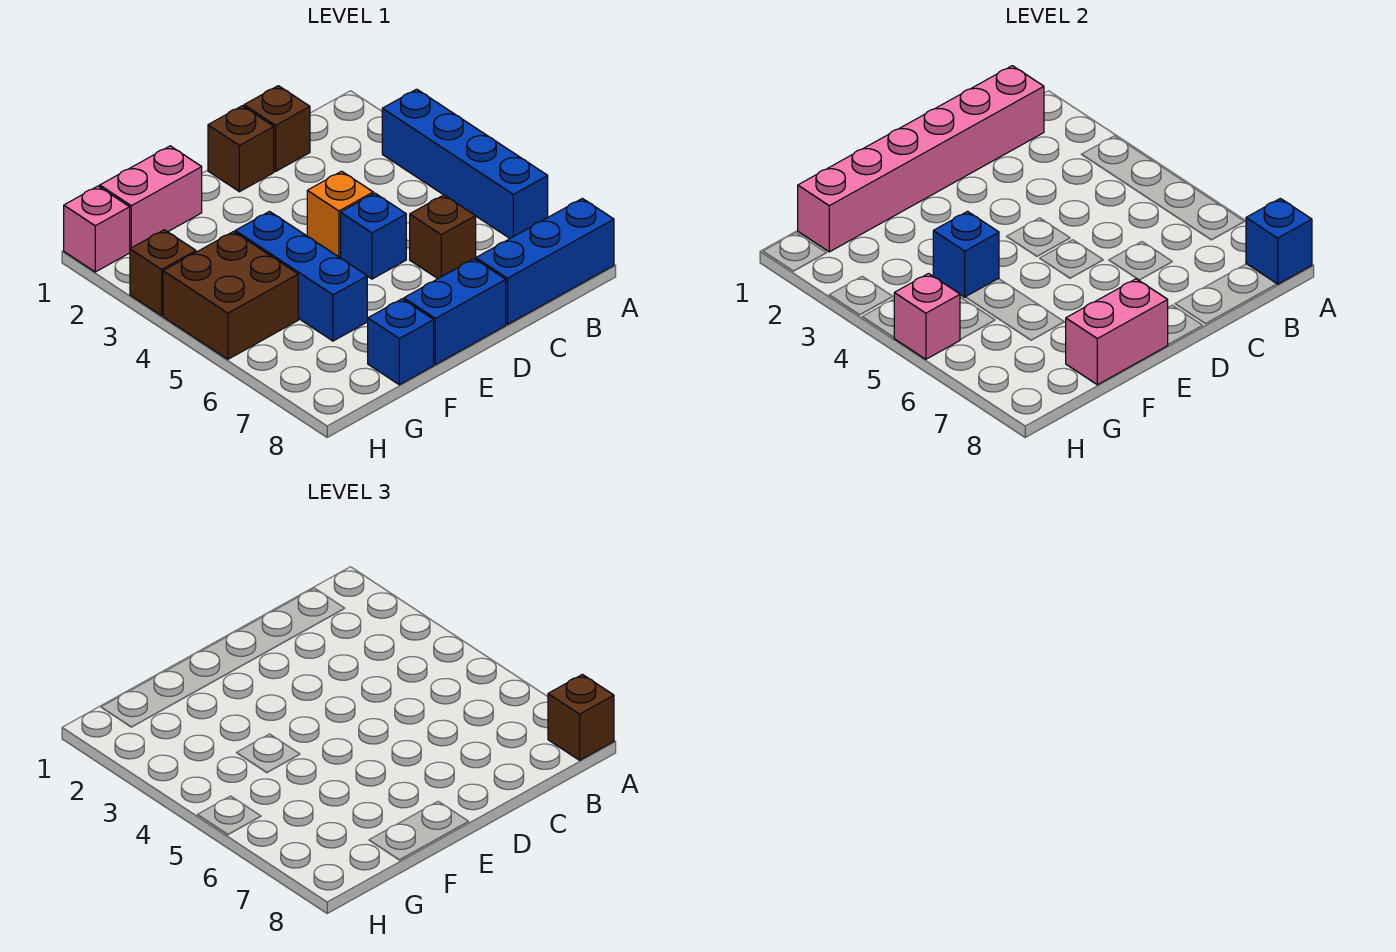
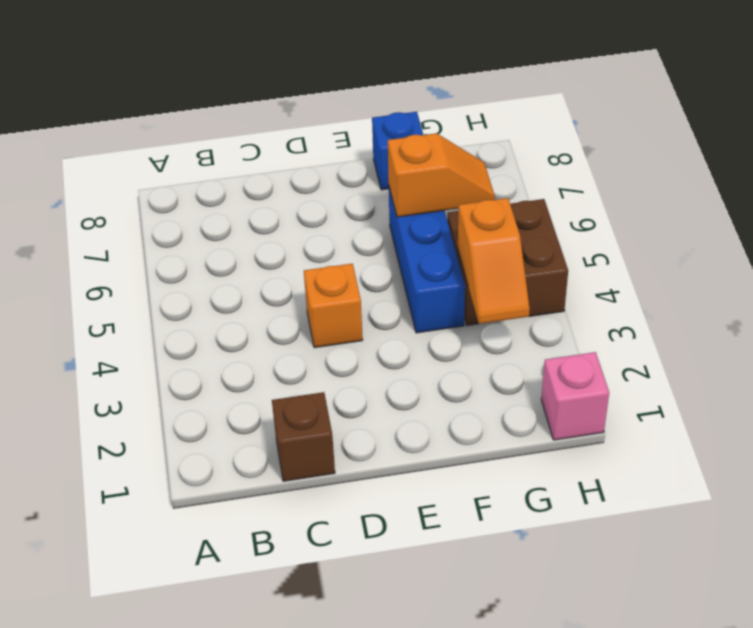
orange slope F6:G6 level 2 top F -> none
orange slope G3:G4 level 2 top 4 -> none
none -> blue brick A3:A6 level 1
none -> blue brick A8:C8 level 1
none -> brown brick C6 level 1

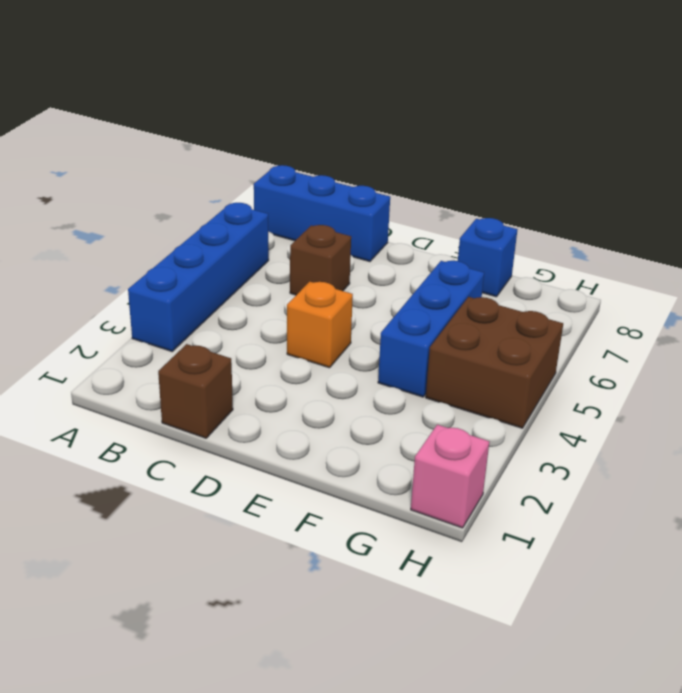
none -> brown brick D1 level 1
none -> blue brick D5 level 1
none -> blue brick D8:E8 level 1

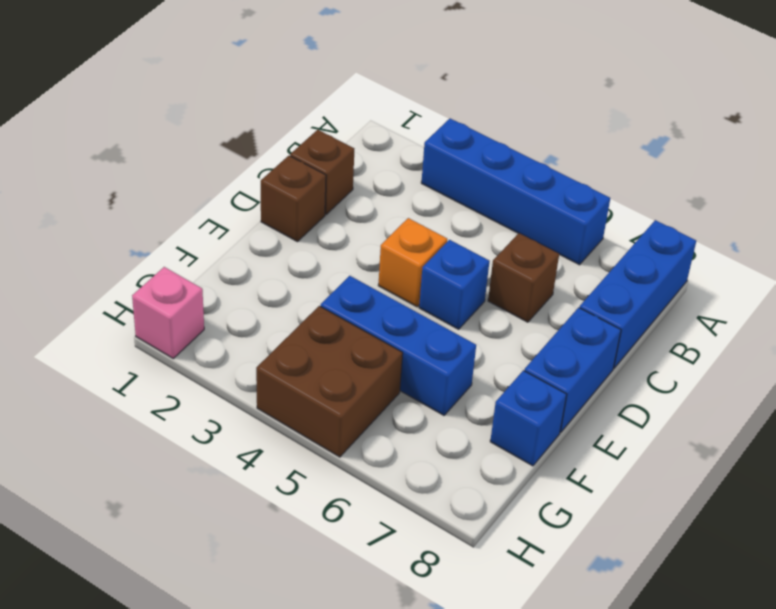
none -> pink brick F1:G1 level 1
none -> brown brick H3 level 1
none -> blue brick A8 level 2

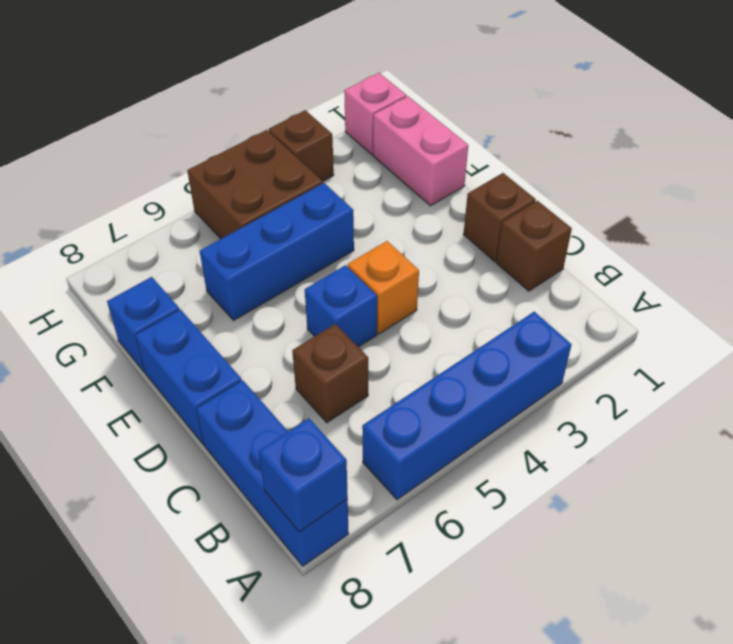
none -> pink brick B1:G1 level 2
none -> pink brick E8:F8 level 2
none -> blue brick F4 level 2

